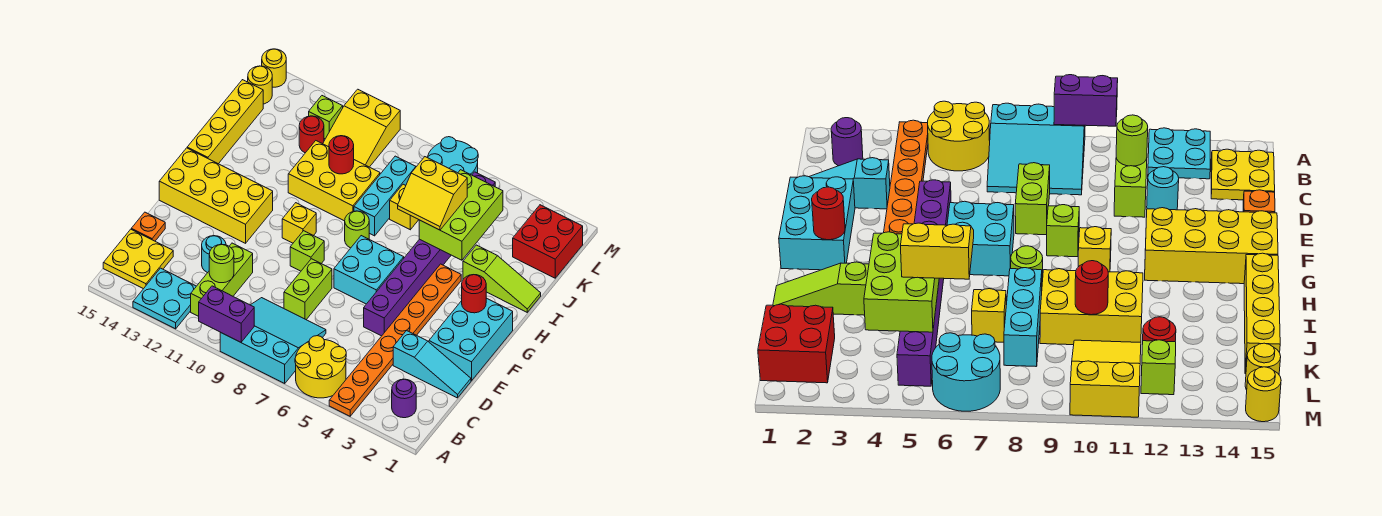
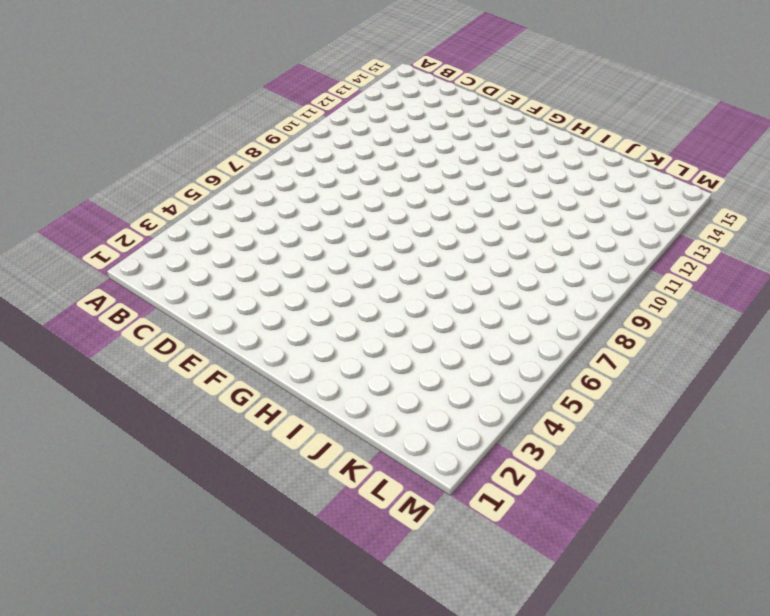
none -> orange plate A4:H4 level 1
none -> yellow round brick A5:B6 level 1
none -> cyan slope A7:C9 level 1 top A
none -> cyan plate A12:B13 level 1

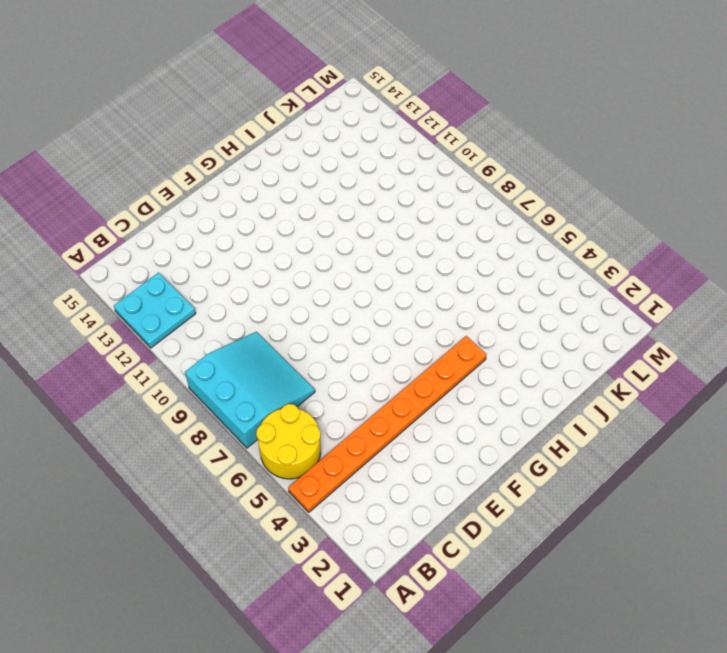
none -> purple round brick B2 level 1
none -> lime brick B11:D11 level 1
none -> yellow plate B14:C15 level 1
none -> cyan slope D1:D3 level 1 top 3

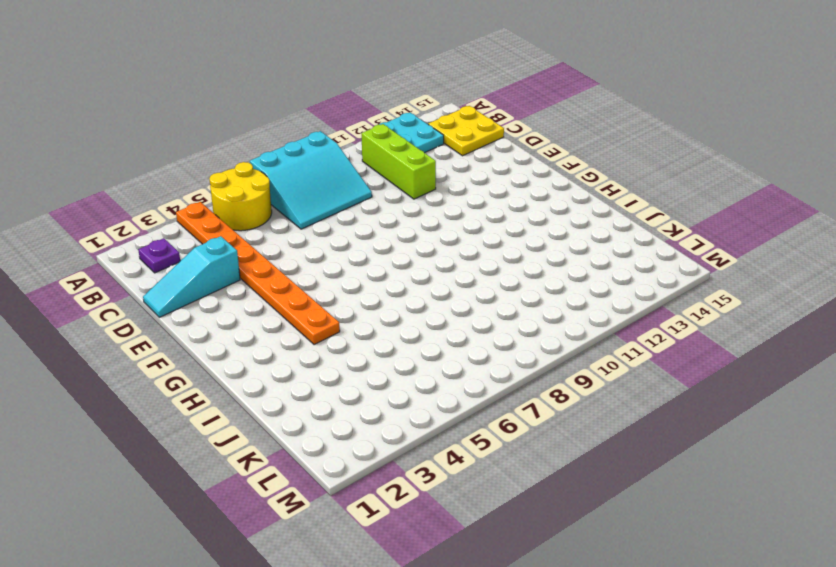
purple plate B2 level 1 -> purple round brick B2 level 1
none -> lime brick D8:E8 level 1
none -> cyan round brick D12 level 1
none -> orange plate D15 level 1
none -> cyan brick E1:G2 level 1

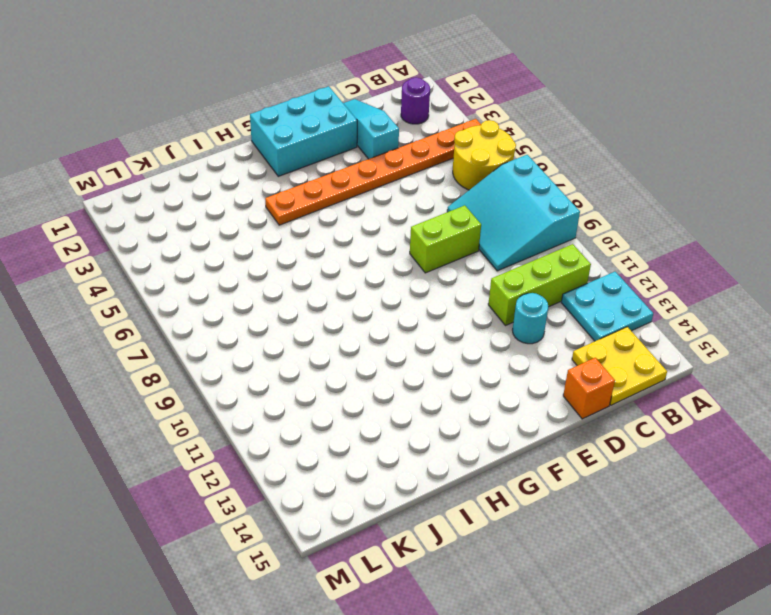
orange brick D15 level 1 -> orange plate D15 level 1
none -> purple brick E5:L5 level 1
none -> cyan brick F6:G7 level 1
none -> lime brick F9 level 1
none -> yellow brick F12:G15 level 1

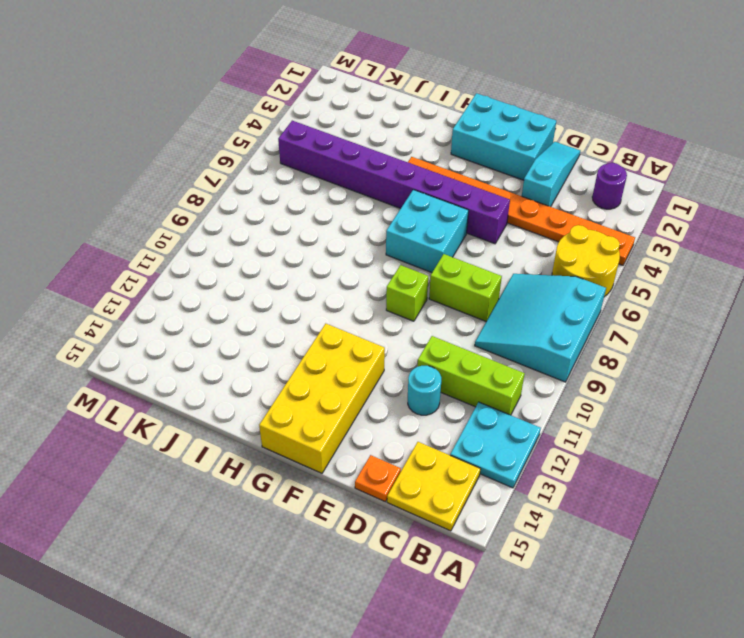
none -> yellow brick G10 level 1
none -> lime round brick H8 level 1
none -> yellow brick H15:K15 level 1
none -> lime slope I1:I3 level 1 top 3

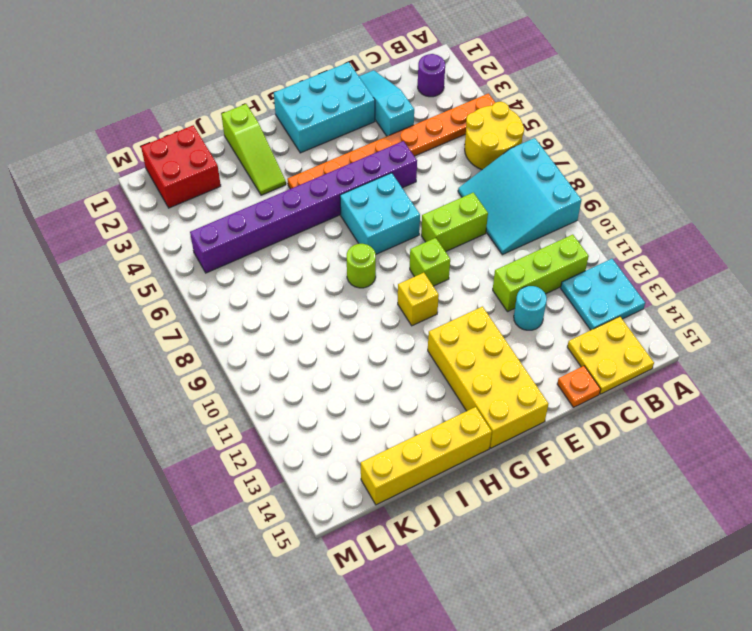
lime slope I1:I3 level 1 top 1 -> lime slope I1:I3 level 1 top 3
none -> cyan brick I8:K8 level 1
none -> yellow brick I9:J11 level 1
none -> yellow brick J7 level 1
none -> yellow slope K10:M11 level 1 top M

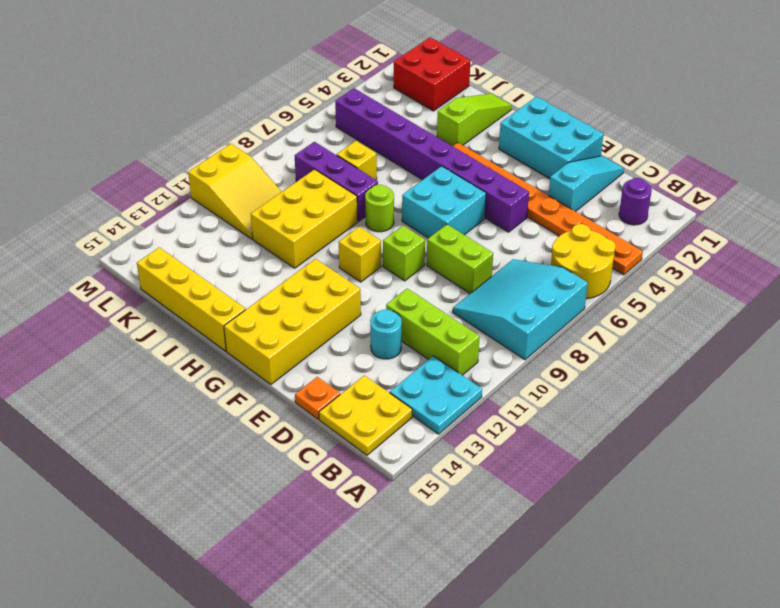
purple brick I8:K8 level 1 -> cyan brick I8:K8 level 1
none -> red round brick K12 level 1
none -> cyan round brick L6:M7 level 1
none -> lime brick L12 level 1
none -> yellow round brick L15 level 1

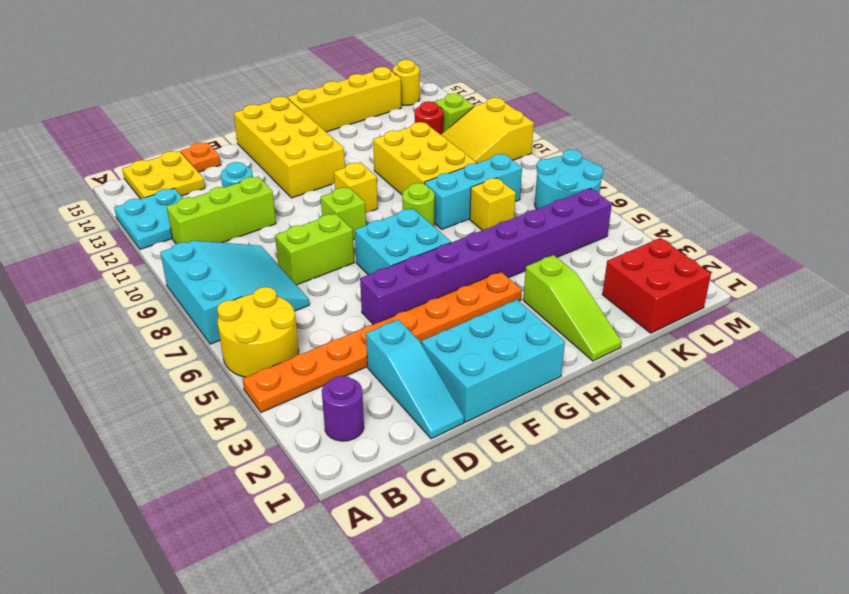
none -> yellow round brick M15 level 1
none -> purple brick A9:A10 level 2
none -> lime round brick C11 level 2
none -> red round brick G2 level 2

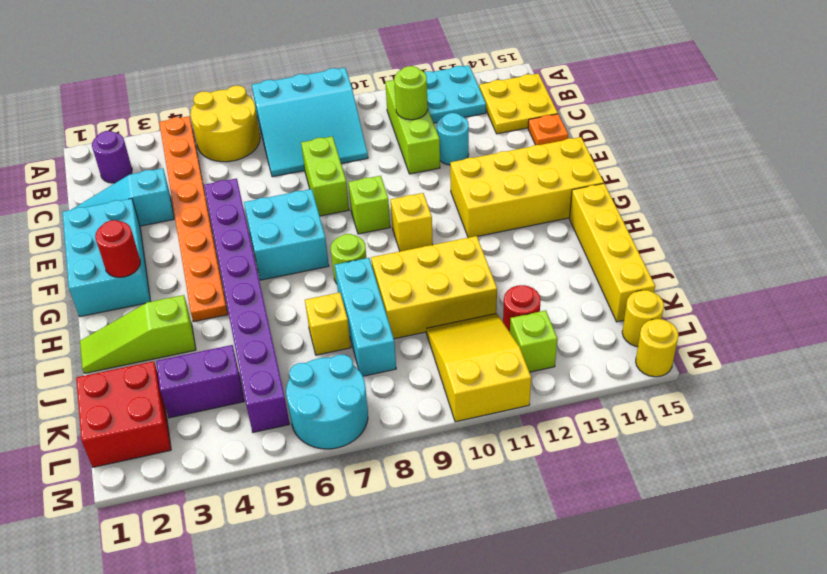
purple brick K3:K4 level 1 -> purple brick A9:A10 level 2
none -> lime brick I4:K5 level 2
none -> red round brick J10 level 2
none -> yellow slope I5:J6 level 3 top J

